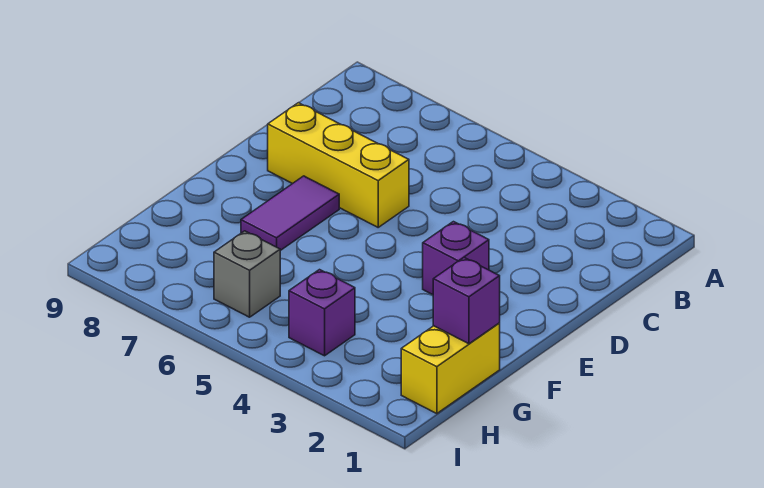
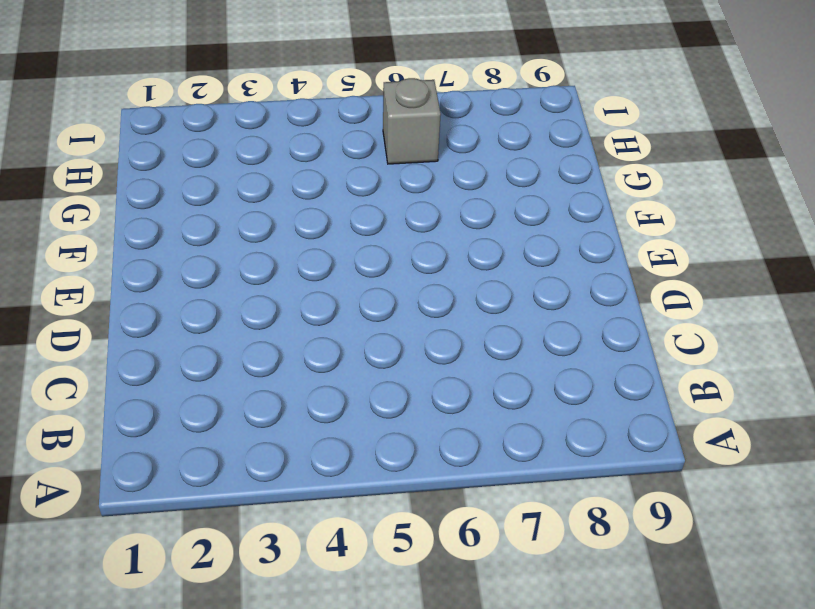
none -> yellow brick D6:D8 level 1
none -> purple brick E3 level 1

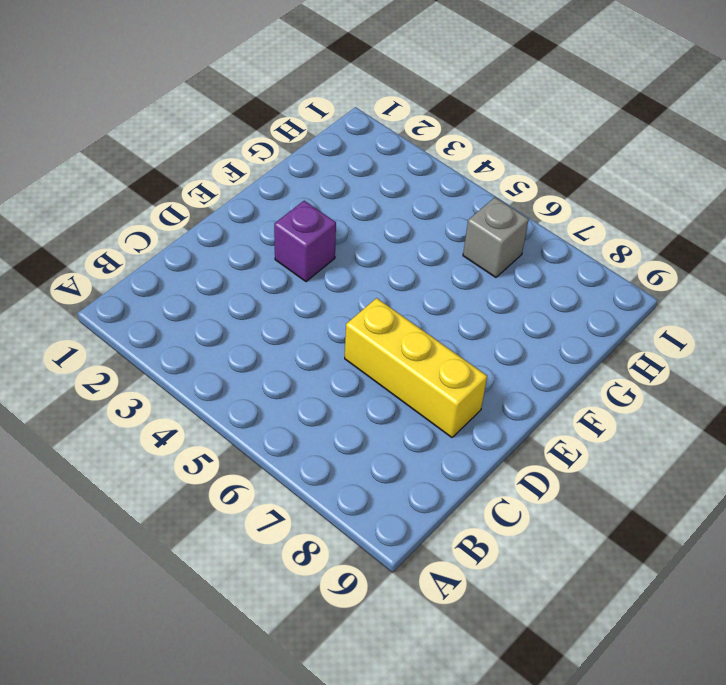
none -> purple tile E7:F7 level 1
none -> yellow brick G1:H1 level 1

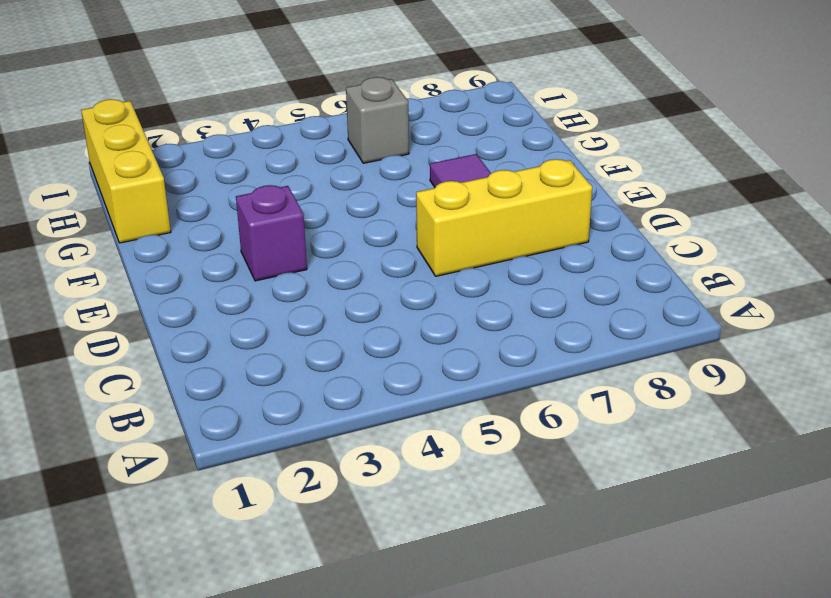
yellow brick G1:I1 level 1 -> yellow brick G1:H1 level 1
none -> purple brick H4 level 1
none -> purple brick G1 level 2

